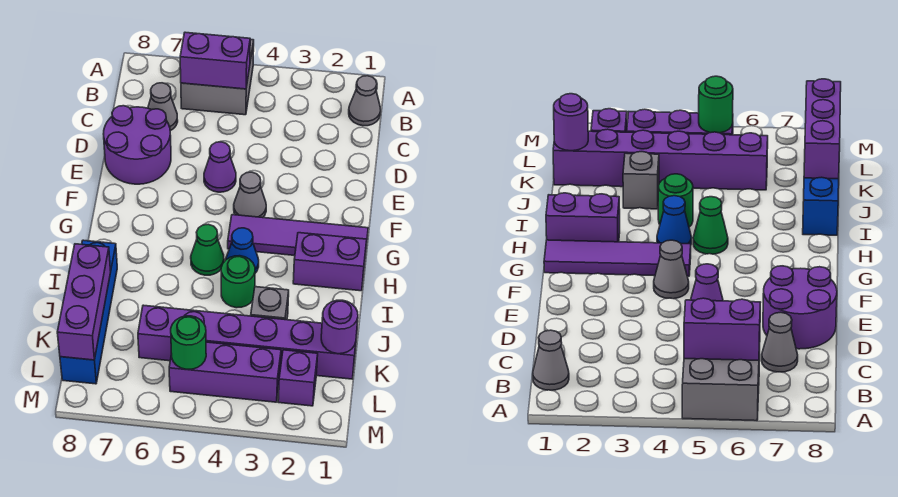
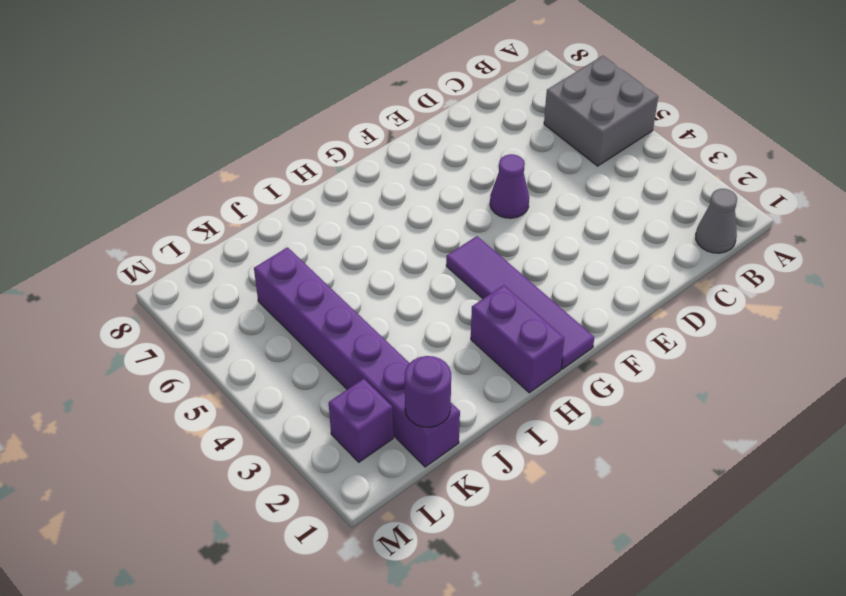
none -> grey cone C7 level 1
none -> purple round brick D7:E8 level 1
none -> grey cone F4 level 1

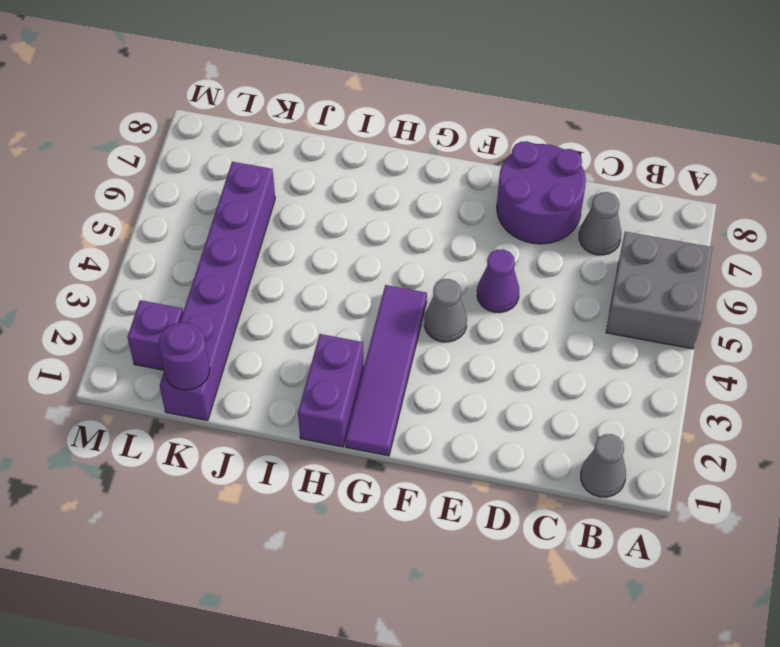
none -> blue cone H4 level 1
none -> green cone H5 level 1
none -> green round brick I4 level 1

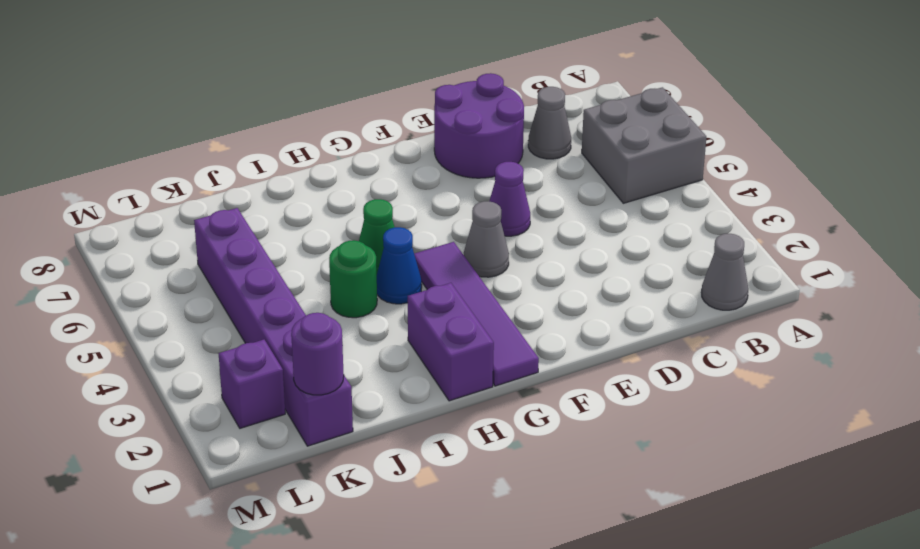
none -> blue brick I8:L8 level 1
none -> grey brick J3 level 1
none -> purple brick L3:L5 level 1

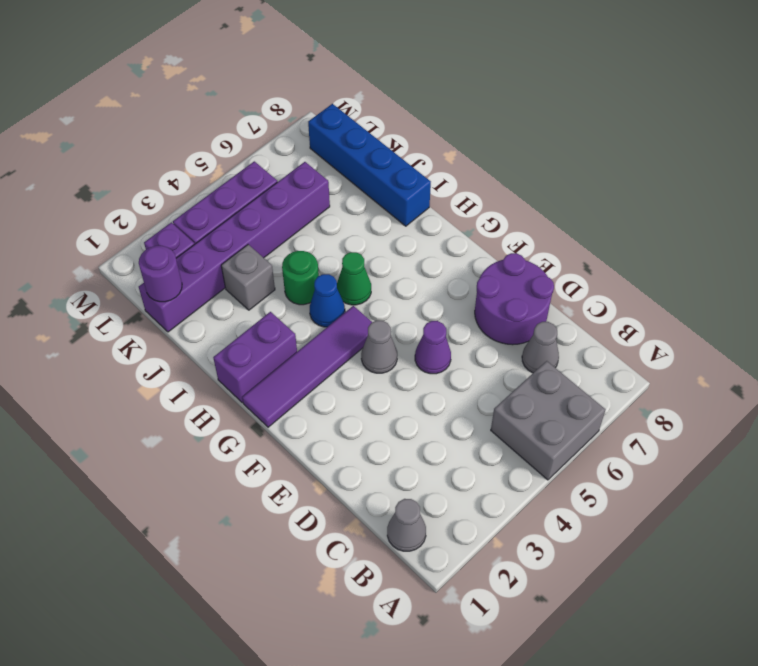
none -> purple brick B5:B6 level 2
none -> purple brick J8:L8 level 2
none -> green round brick L5 level 2

